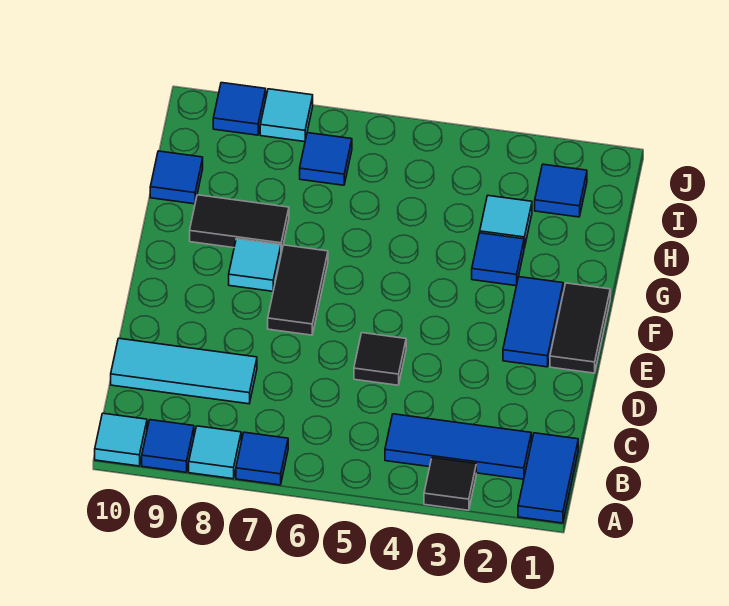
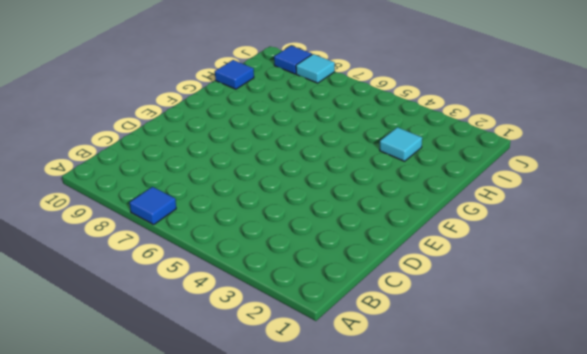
none -> blue tile A1:B1 level 1
none -> black tile A3 level 1
none -> cyan tile A8 level 1

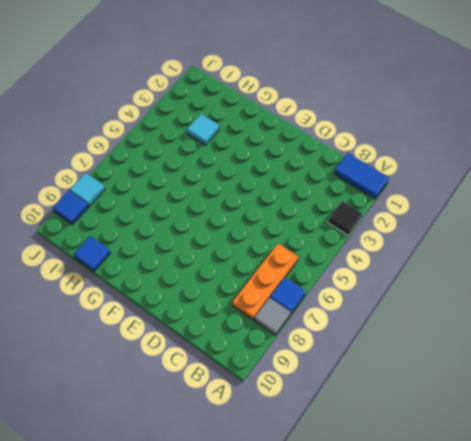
grey tile A8 level 1 -> cyan tile A8 level 1
orange plate B6:B8 level 1 -> none
none -> blue tile A9 level 1
none -> cyan tile A10 level 1
none -> blue tile B2:B4 level 1

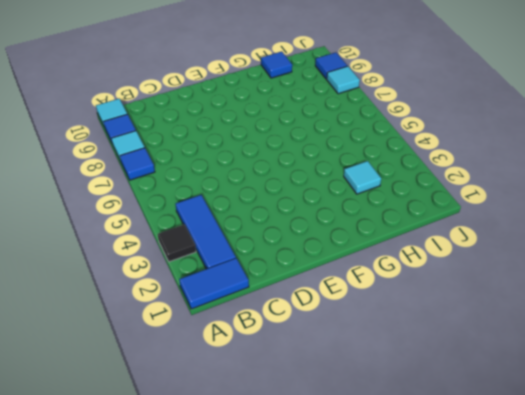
none -> cyan tile C8:C10 level 1
none -> black tile D5 level 1
none -> black tile E1:F1 level 1

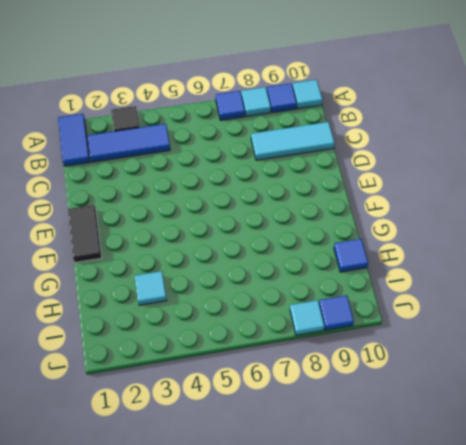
none -> black tile D5 level 1
none -> blue tile E2:F2 level 1
none -> black tile E7:F7 level 1

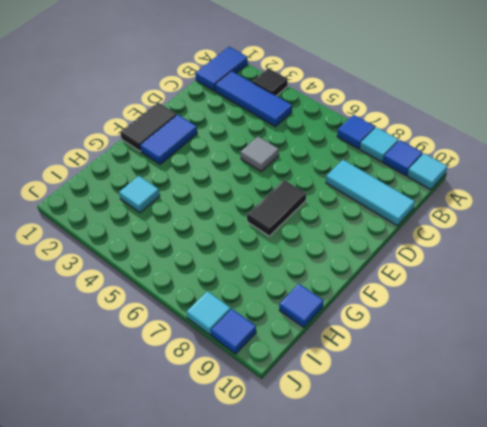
grey tile D5 level 1 -> black tile D5 level 1
none -> cyan tile F8 level 1
none -> blue tile G3 level 1
none -> black tile G8:G9 level 1

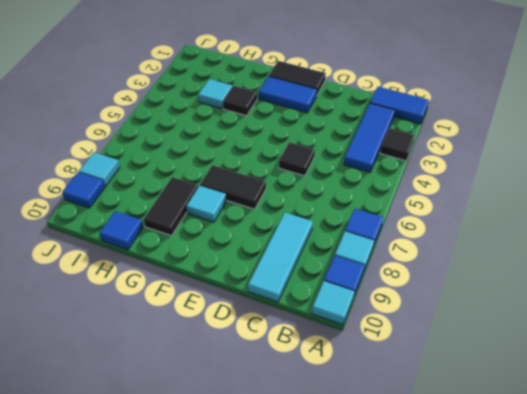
black tile G3 level 1 -> blue tile G3 level 1
none -> blue tile I2 level 1
none -> blue tile I7 level 1

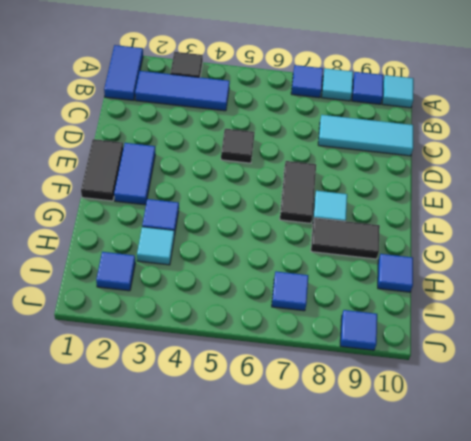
none -> cyan tile J8 level 1

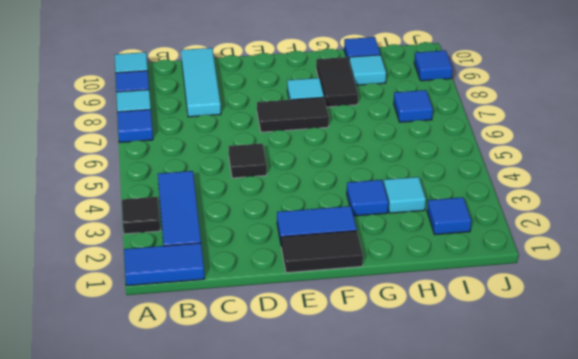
cyan tile H9 level 1 -> cyan tile J8 level 1

